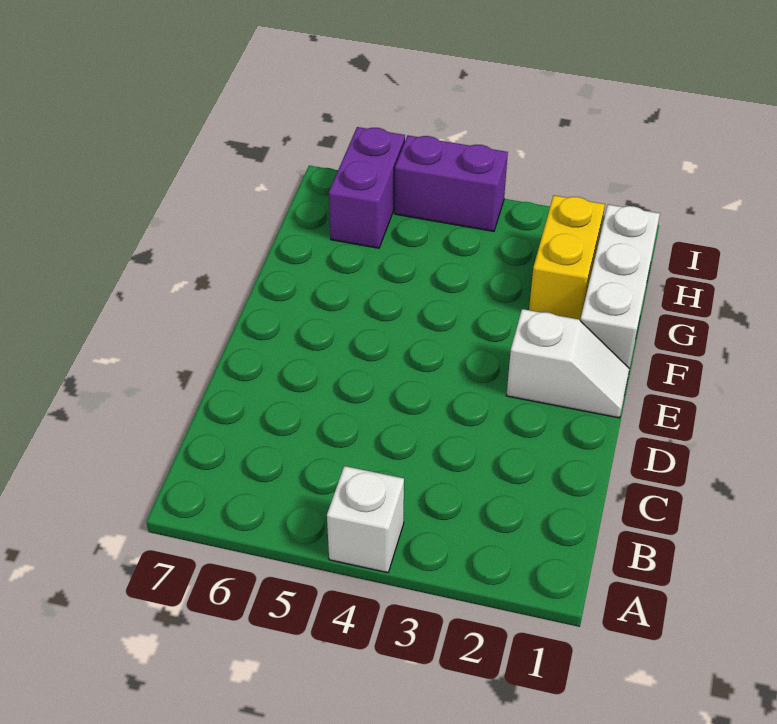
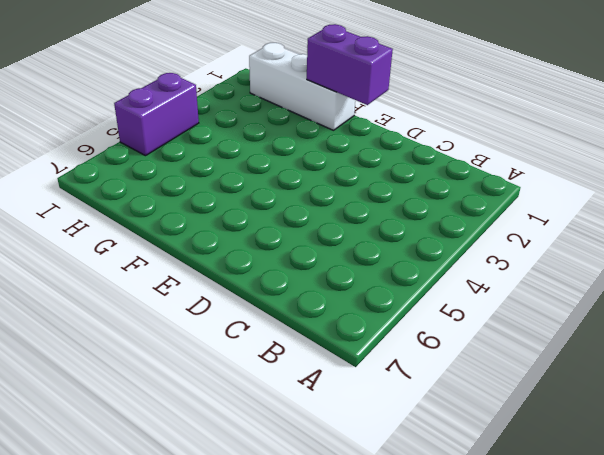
purple brick E1:F1 level 2 -> purple brick H6:I6 level 1
none -> white brick A4 level 1
none -> white slope E1:E2 level 1 top 2

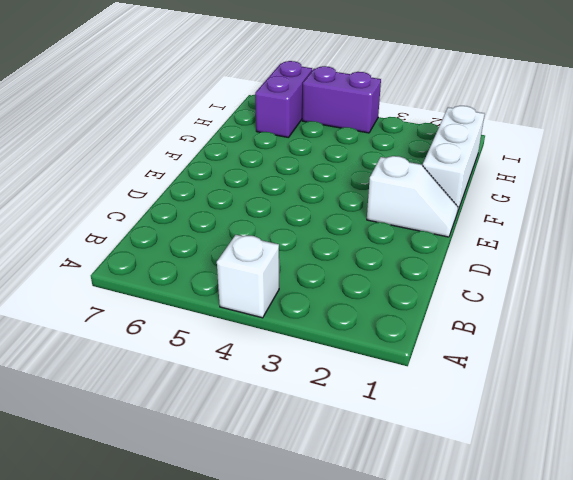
none -> yellow brick G2:H2 level 1

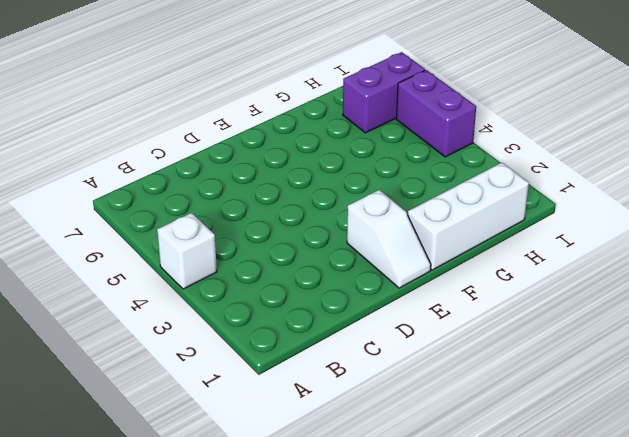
none -> yellow brick G2:H2 level 1

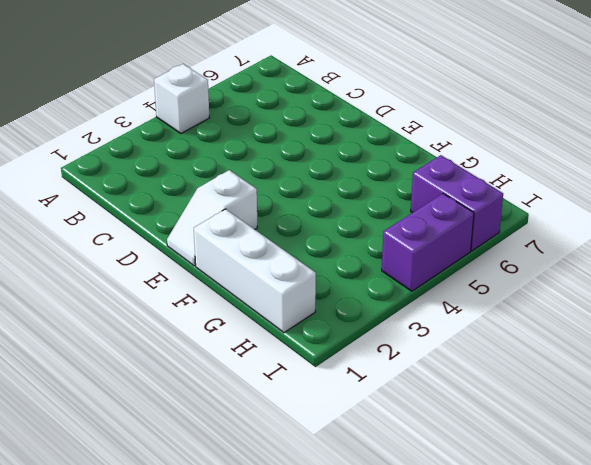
none -> yellow brick G2:H2 level 1

